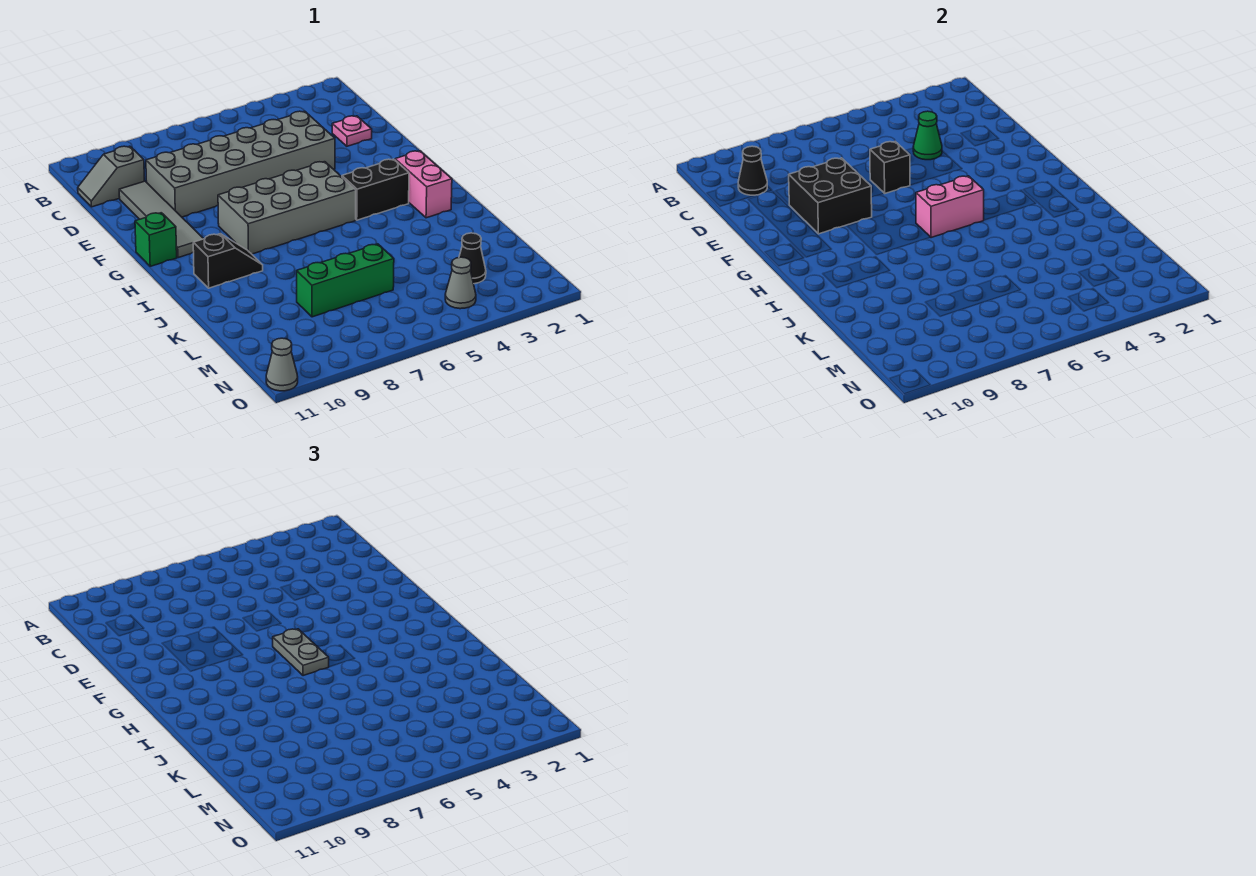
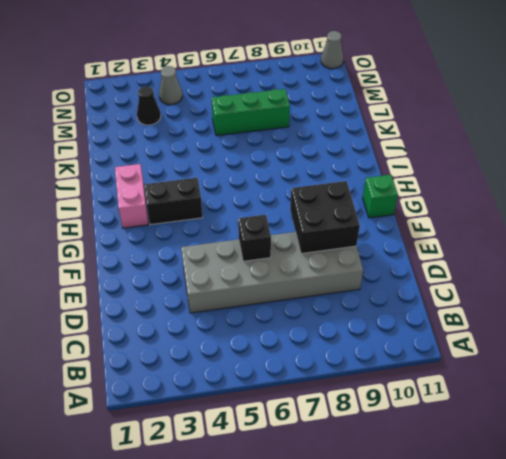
none -> grey slope C10:C11 level 1 top 10
none -> pink plate D2 level 1
none -> grey tile D10:G10 level 1

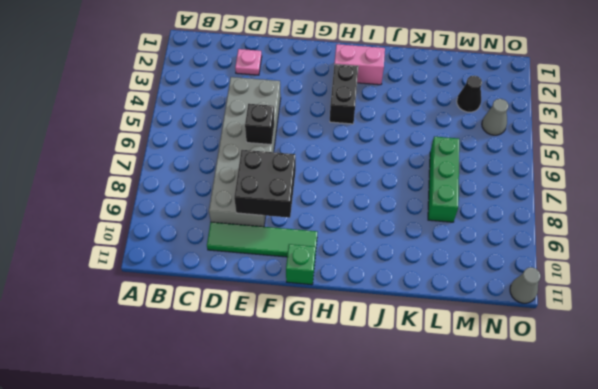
green tile D10:G10 level 1 -> grey tile D10:G10 level 1
none -> grey slope C10:C11 level 1 top 10
none -> grey brick G5:H8 level 1
none -> black slope I9:I10 level 1 top 10

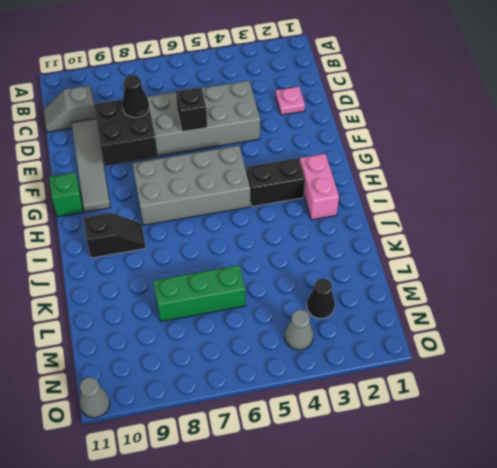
black cone E8 level 3 -> black cone C10 level 2
none -> green cone D4 level 2
none -> pink brick H5:H6 level 2
none -> grey plate G6:H6 level 3

